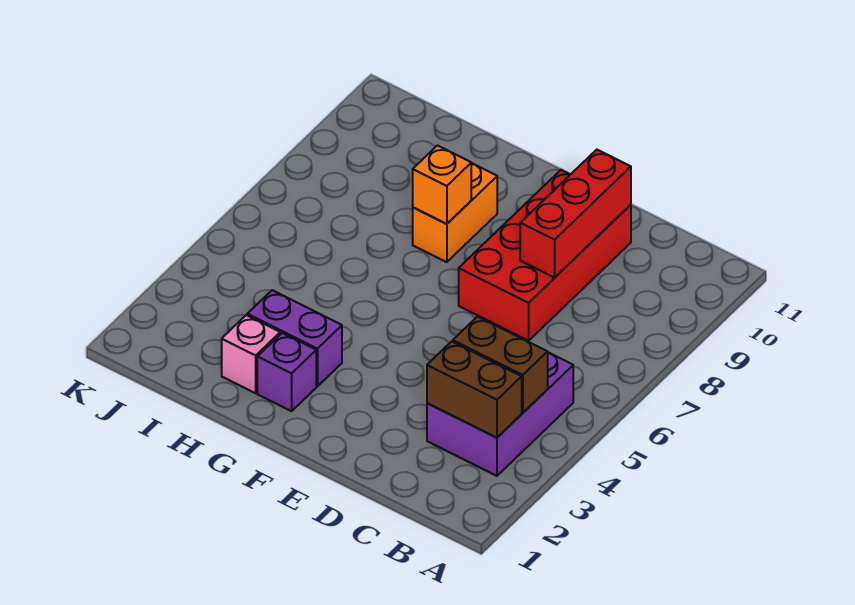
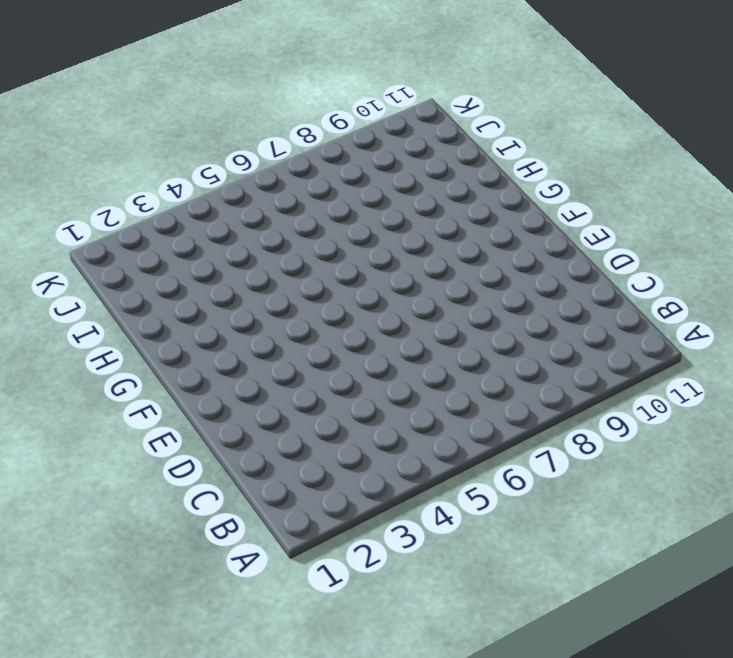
none -> purple brick B3:C5 level 1
none -> red brick D7:E10 level 1

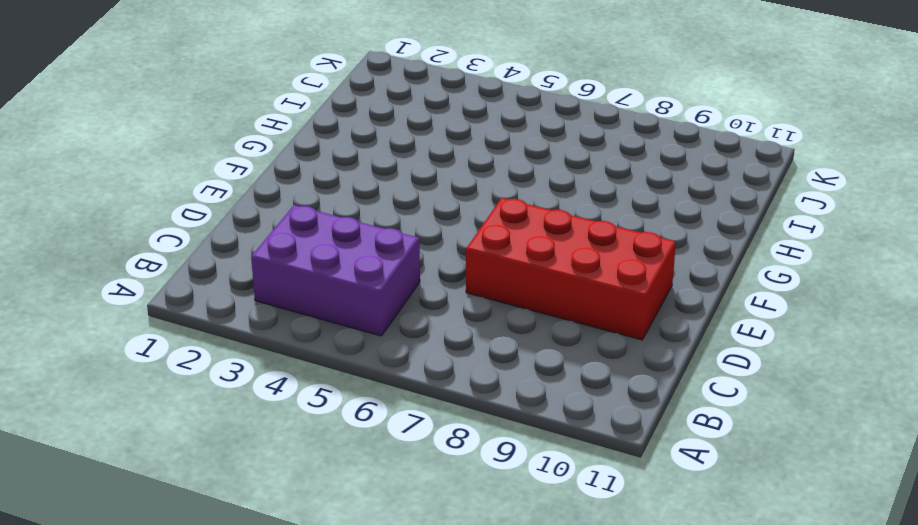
none -> purple brick G2 level 1
none -> purple brick G3:H3 level 1

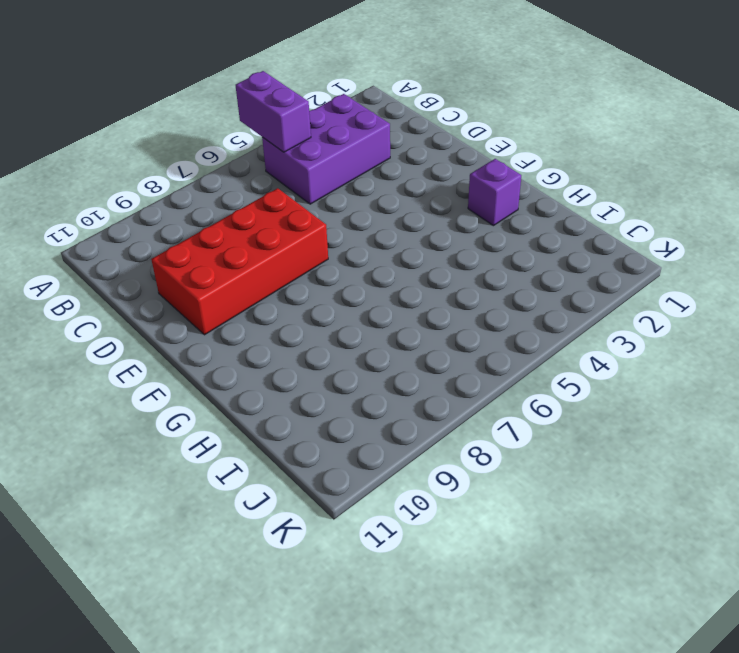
purple brick A5:B5 level 2 -> purple brick G3:H3 level 1
none -> orange brick G8:G9 level 1
none -> pink brick H2 level 1

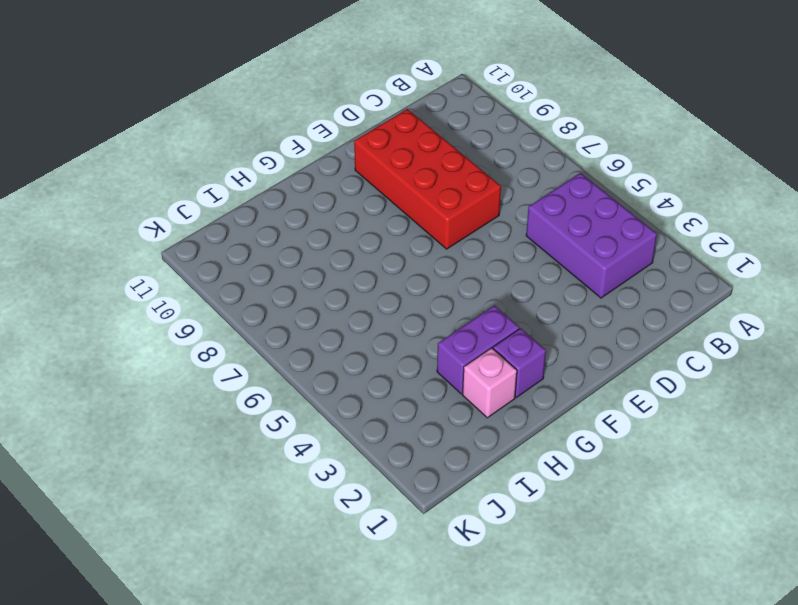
none -> orange brick G8:G9 level 1
none -> brown brick B3:C3 level 2

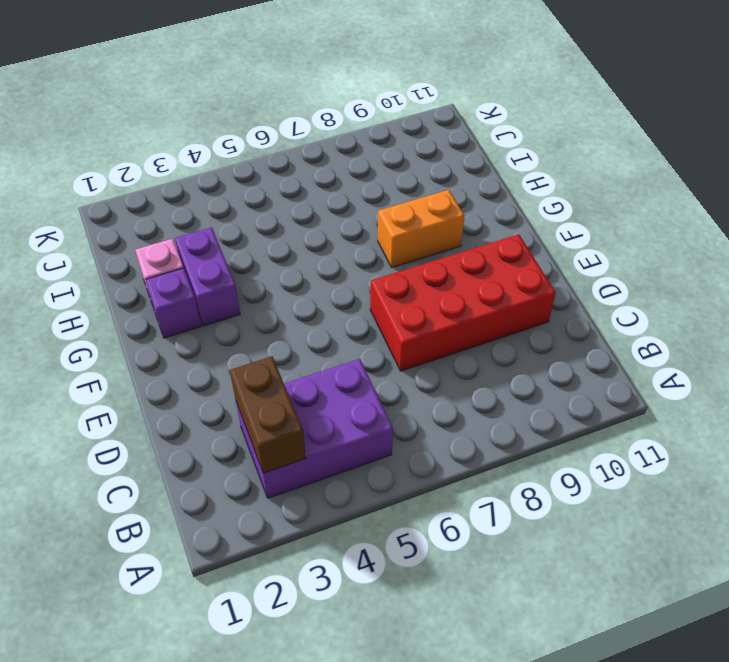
none -> brown brick B4:C4 level 2
none -> red brick D8:D10 level 2

